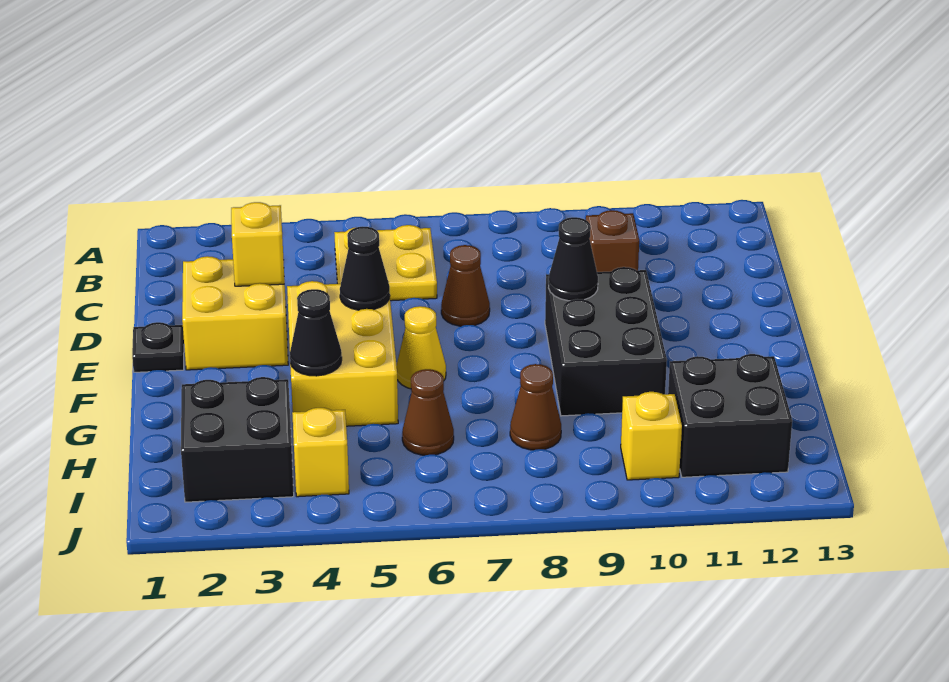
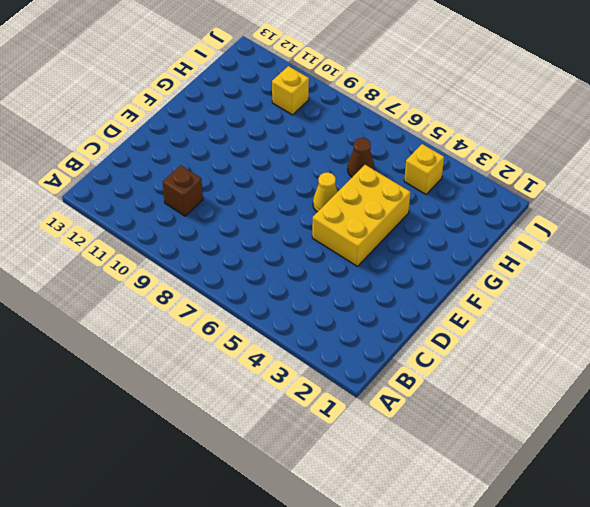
none -> yellow plate B5:C6 level 1
none -> yellow brick D2:E3 level 1
none -> brown cone D7 level 1

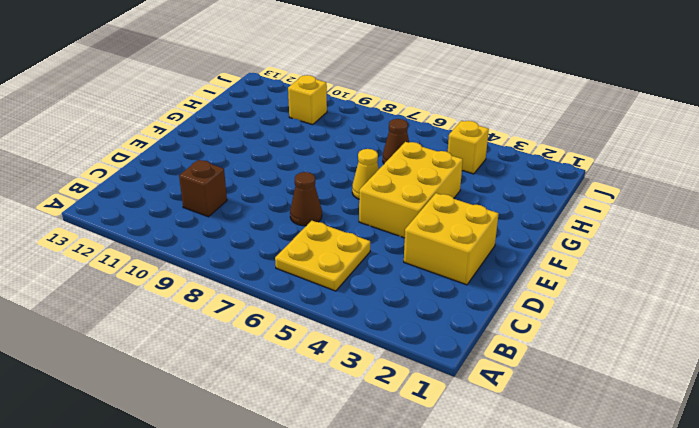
none -> black plate E1 level 1
none -> black brick E9:G10 level 1
none -> black brick H2:I3 level 1

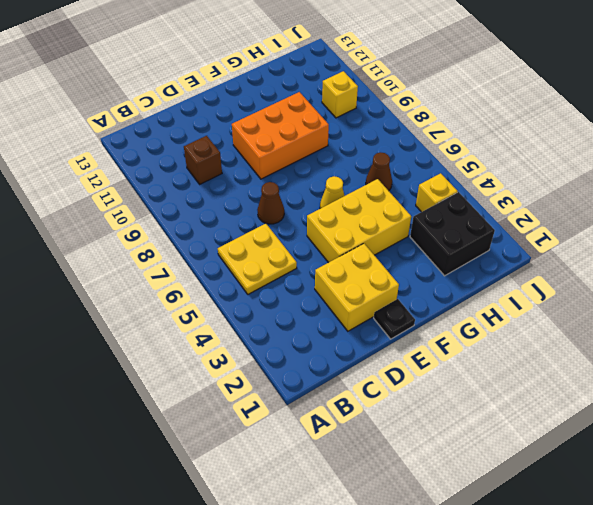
orange brick E9:G10 level 1 -> black brick E9:G10 level 1
none -> brown cone H8 level 1
none -> black brick H11:I12 level 1
none -> yellow brick D3 level 2

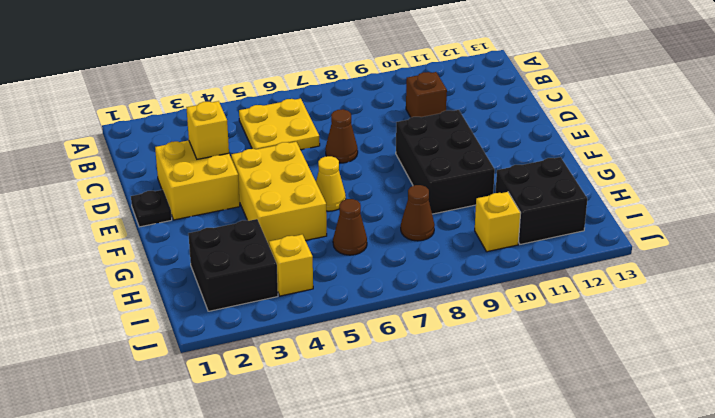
none -> black cone E5 level 2
none -> black cone E9 level 2
none -> black cone G4 level 2

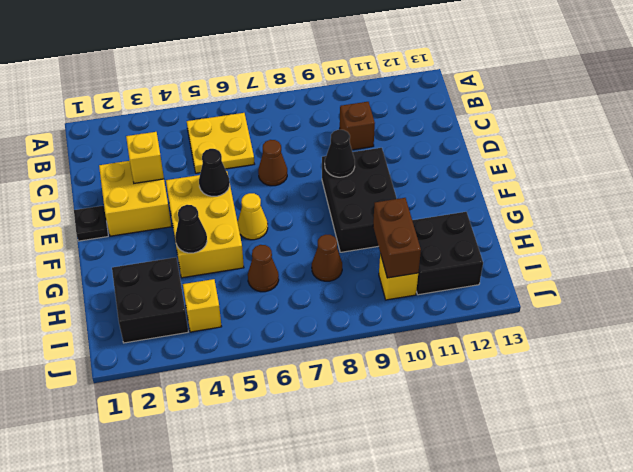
brown brick H10:I10 level 2 -> none

